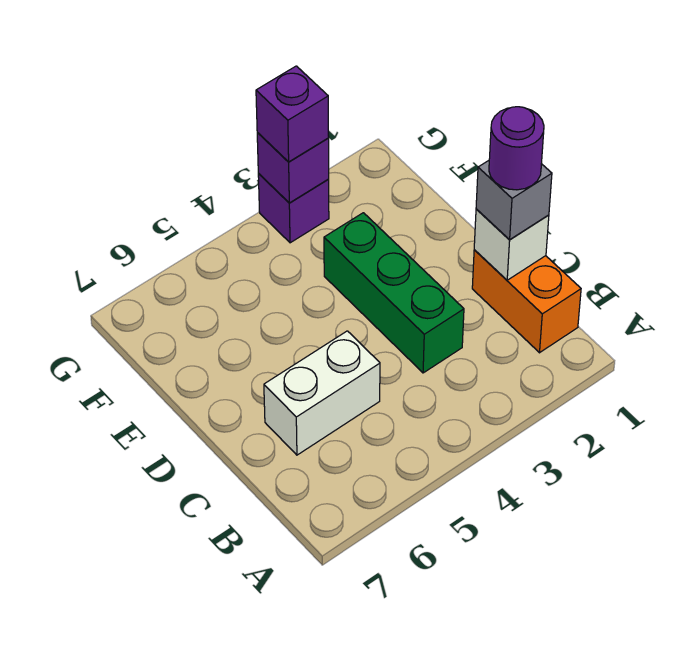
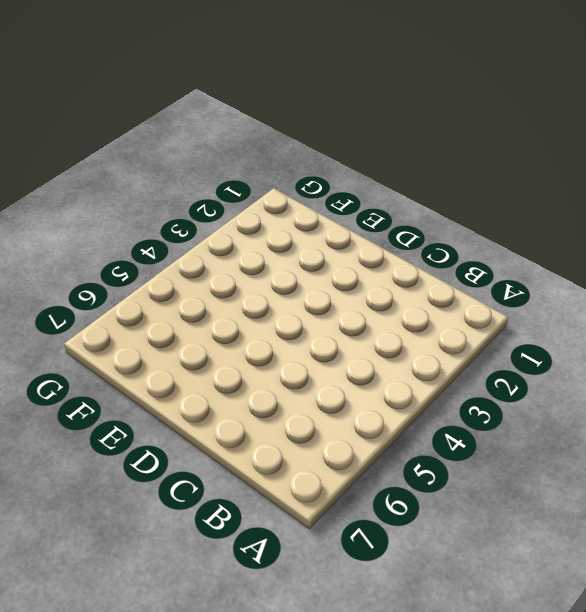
none -> orange brick B1:C1 level 1
none -> green brick C3:E3 level 1

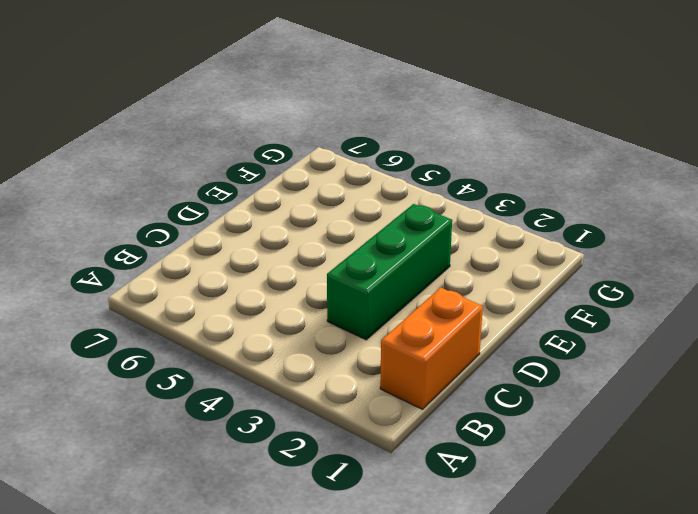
none -> white brick C5:C6 level 1
none -> purple brick G3 level 1

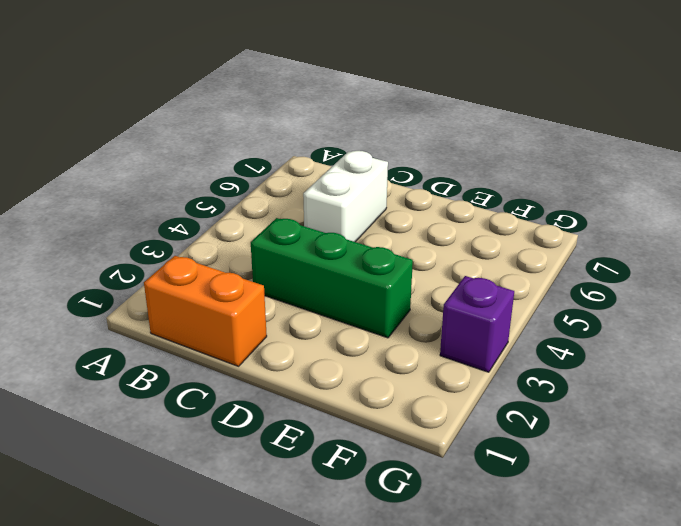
none -> white brick C1 level 2
none -> purple brick G3 level 2

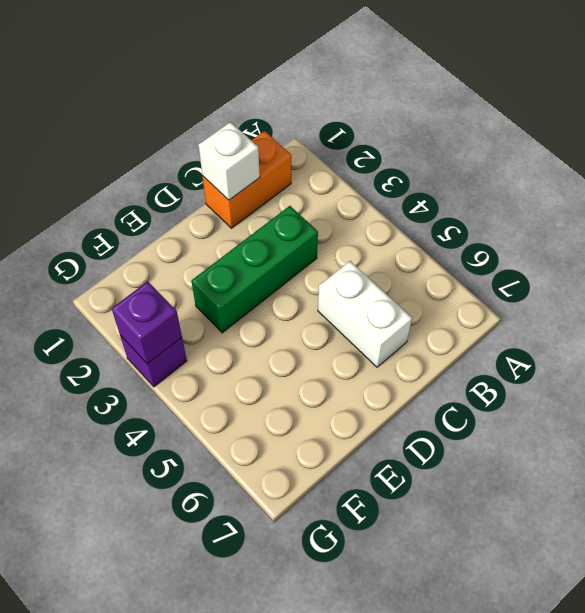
none -> grey brick C1 level 3
none -> purple brick G3 level 3

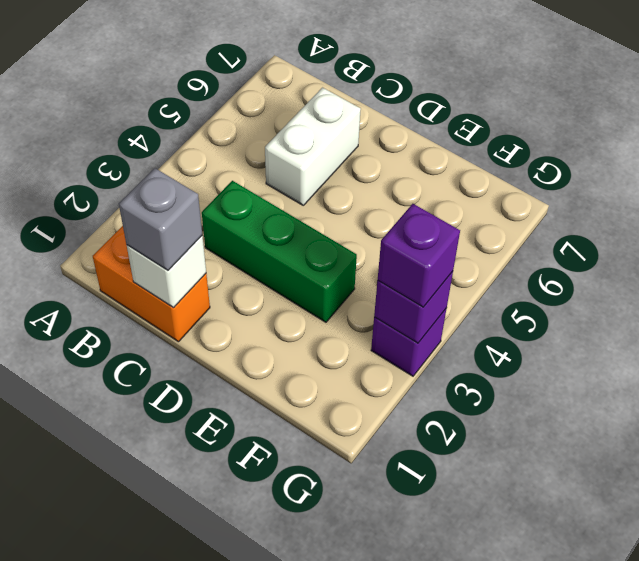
none -> purple round brick C1 level 4

